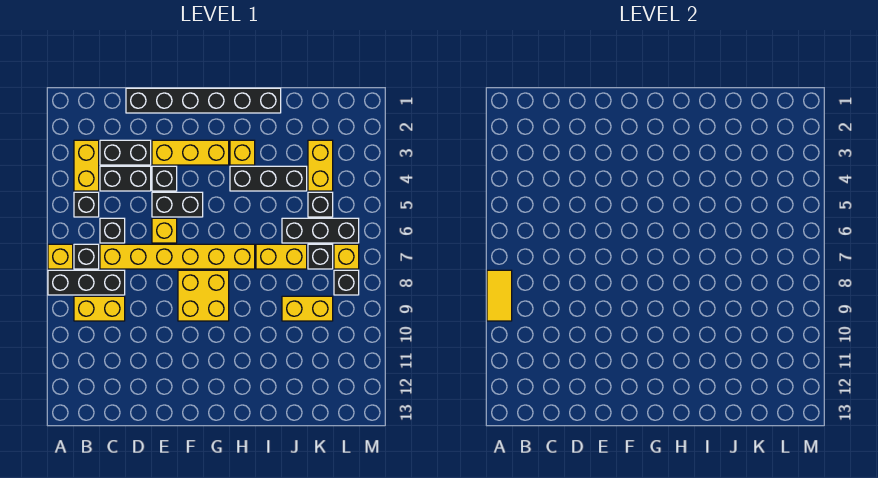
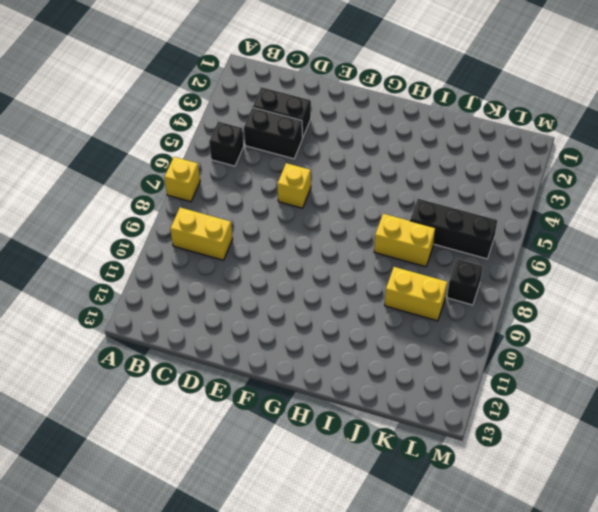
none -> black brick A8:C8 level 1
none -> yellow brick B3:B4 level 1
none -> black brick B7 level 1

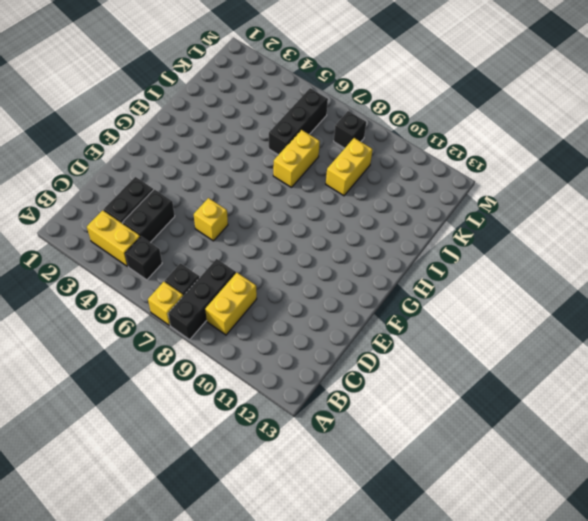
none -> black brick C6 level 1
none -> yellow brick C7:H7 level 1
none -> black brick D1:I1 level 1

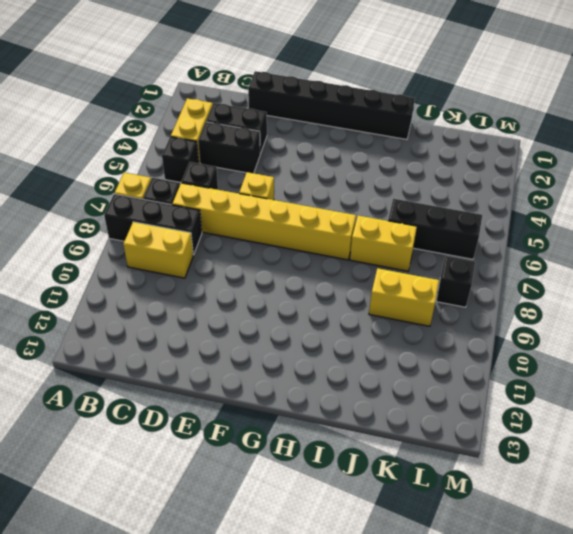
none -> yellow brick E3:G3 level 1
none -> black brick E4 level 1
none -> black brick E5:F5 level 1

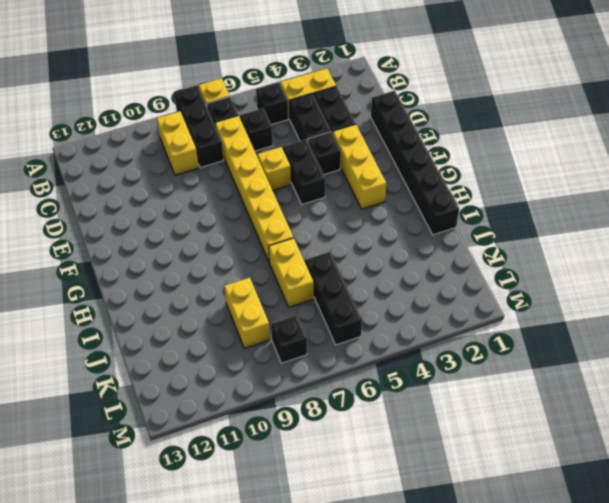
none -> yellow brick F8:G9 level 1
none -> yellow brick H3 level 1
none -> black brick H4:J4 level 1

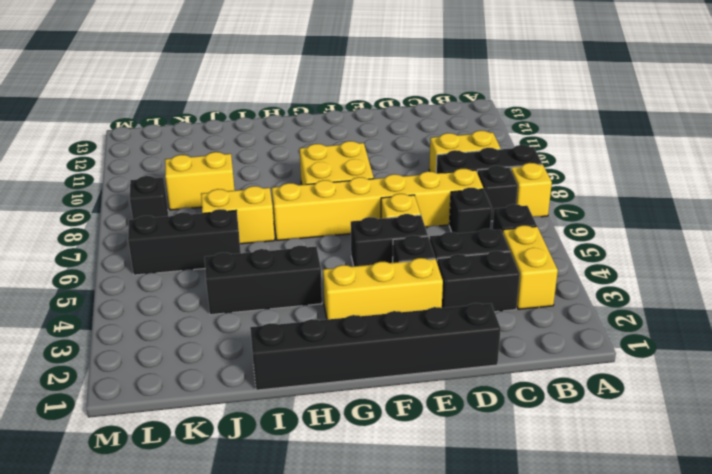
none -> yellow brick H3 level 1
none -> yellow brick K3:K4 level 1
none -> black brick K5 level 1

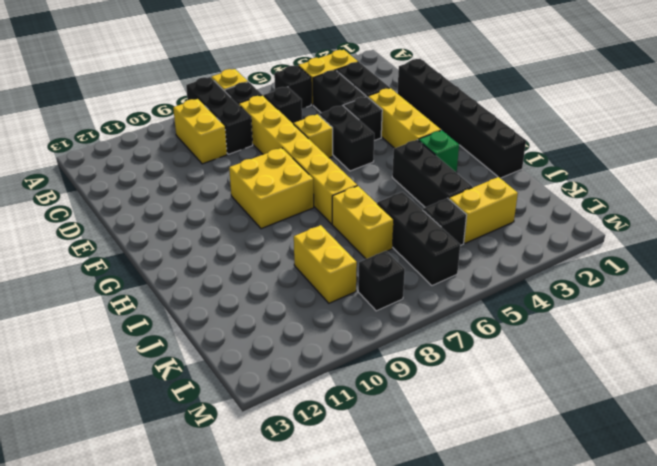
green brick H3 level 1 -> yellow brick H3 level 1
none -> black brick K7 level 1
none -> yellow brick L7 level 1
none -> yellow tile A8:A9 level 2

